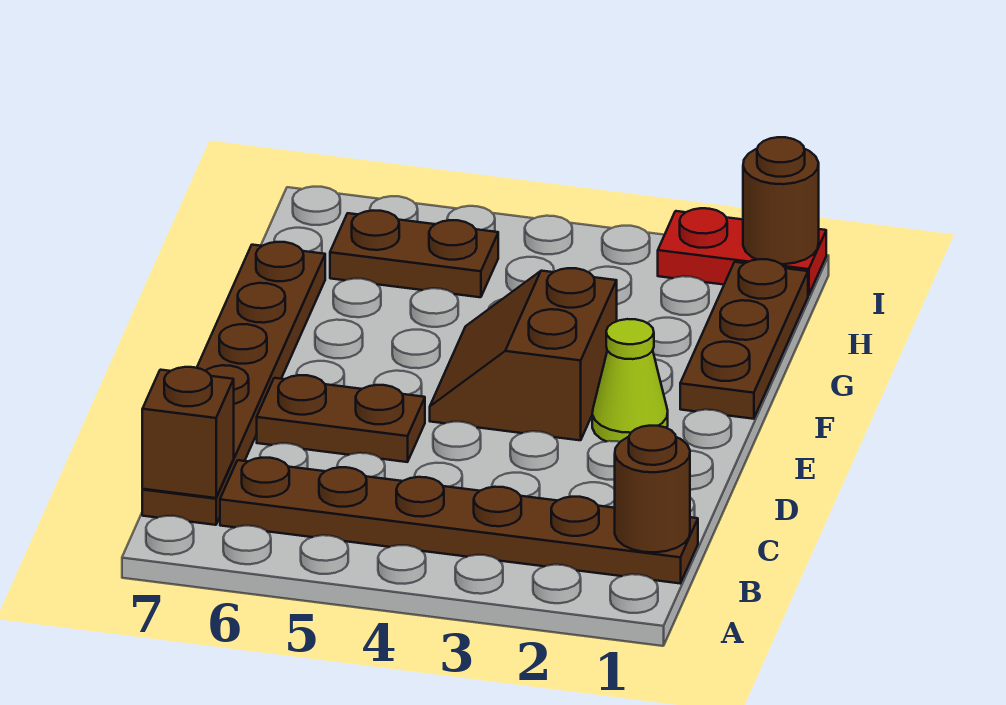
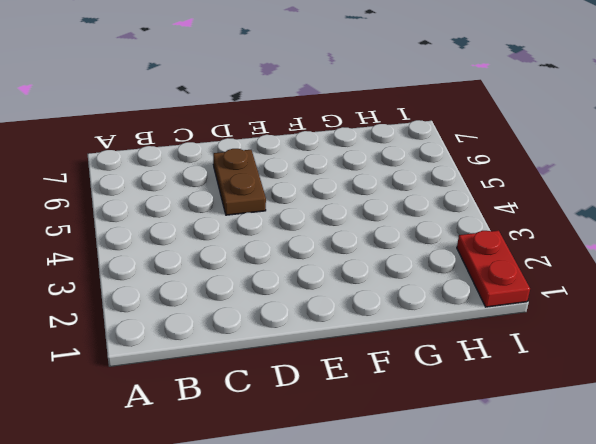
none -> brown plate B1:B6 level 1
none -> brown plate B7:G7 level 1

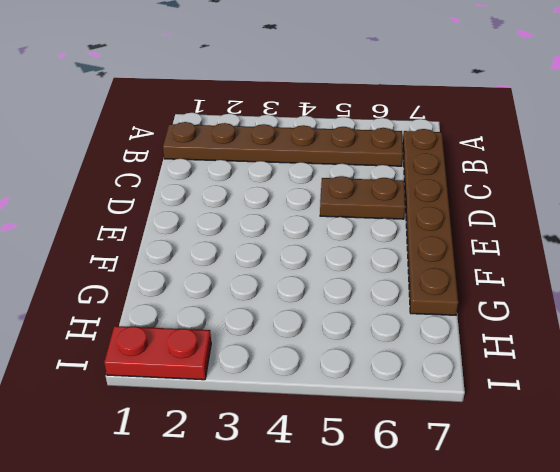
none -> lime cone E2 level 1
none -> brown slope E3:F4 level 1 top 3

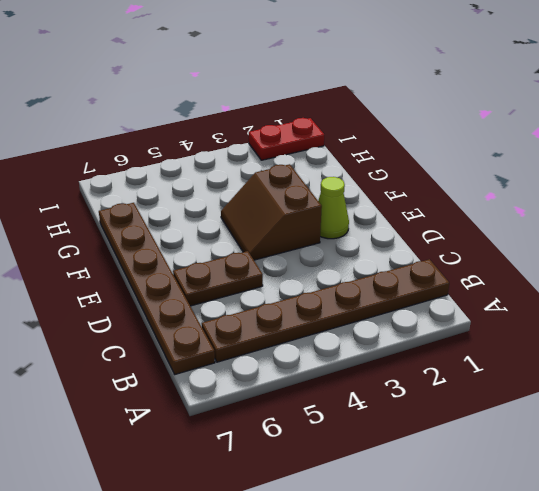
none -> brown plate F1:H1 level 1
none -> brown plate H5:H6 level 1

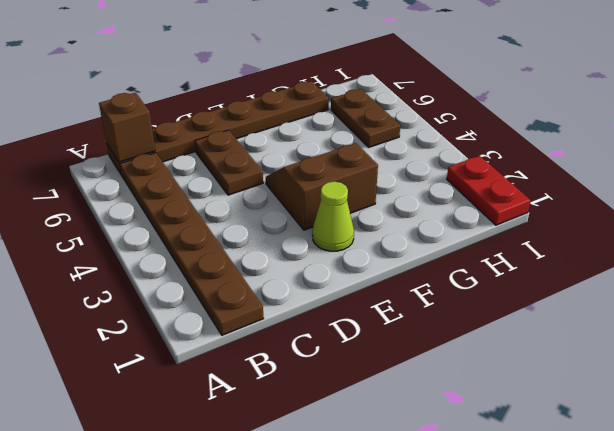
none -> brown plate F1:H1 level 1
none -> brown round brick B1 level 2

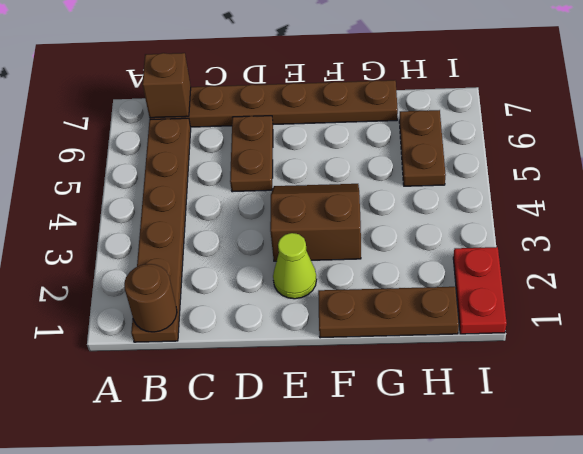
none -> brown round brick I1 level 2

